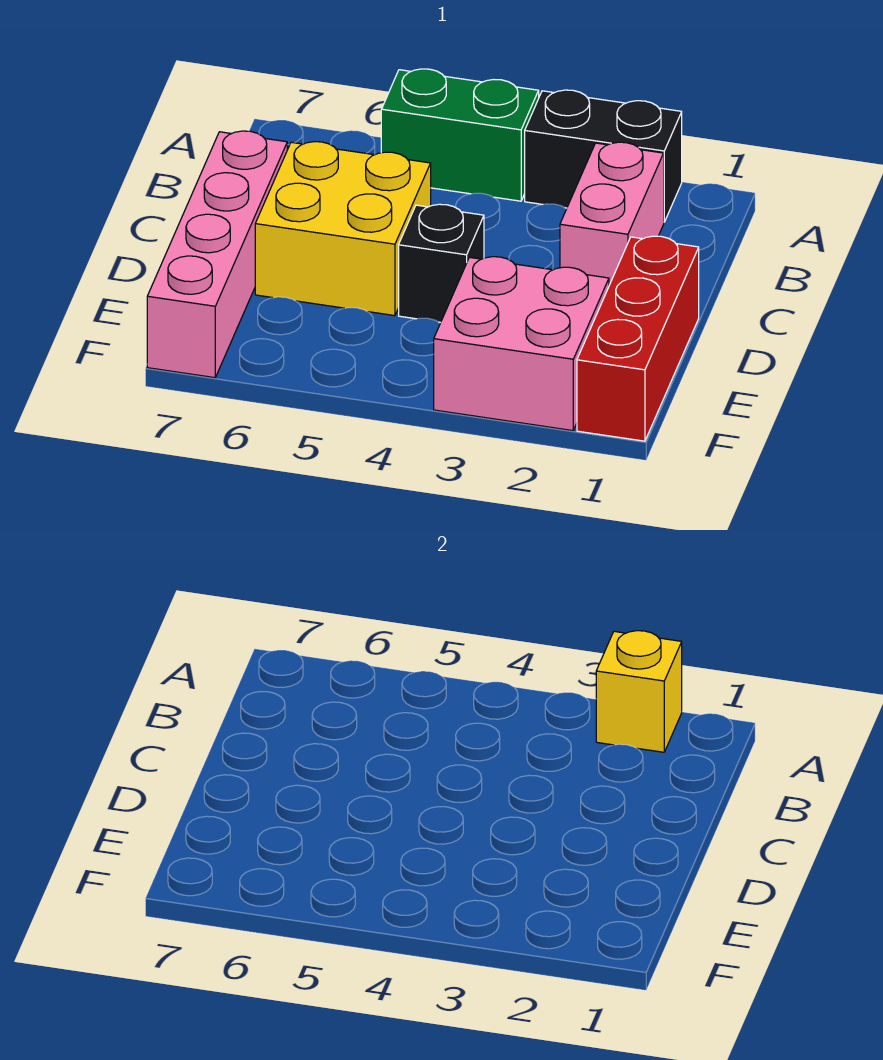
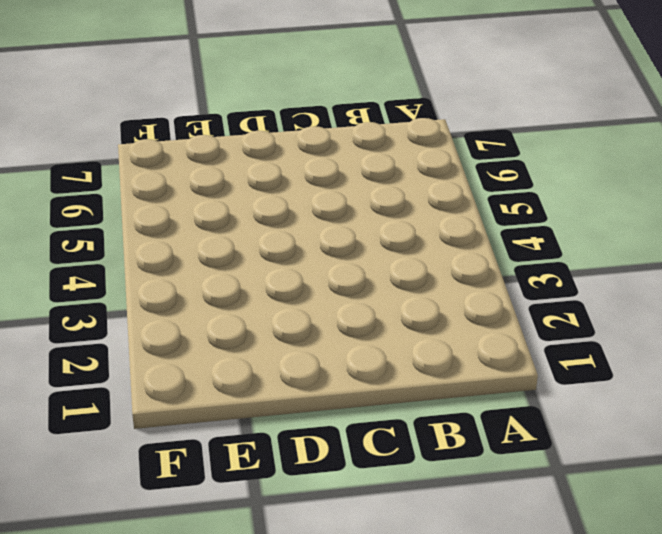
none -> black brick A2:A3 level 1
none -> green brick A4:A5 level 1

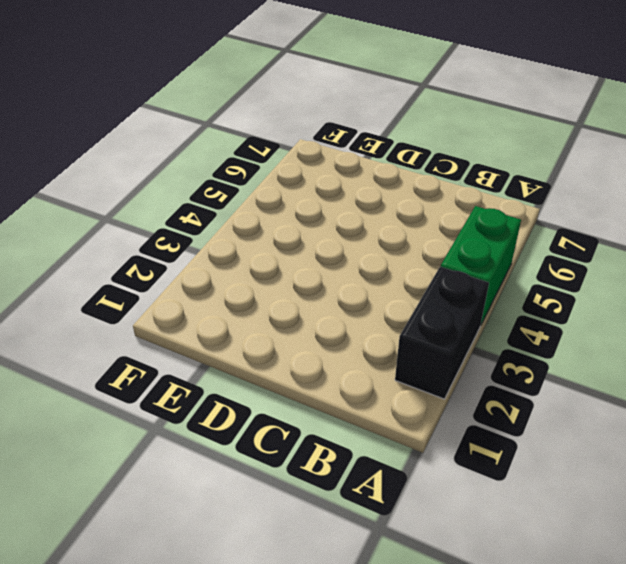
none -> pink brick B2:C2 level 1
none -> yellow brick C5:D6 level 1

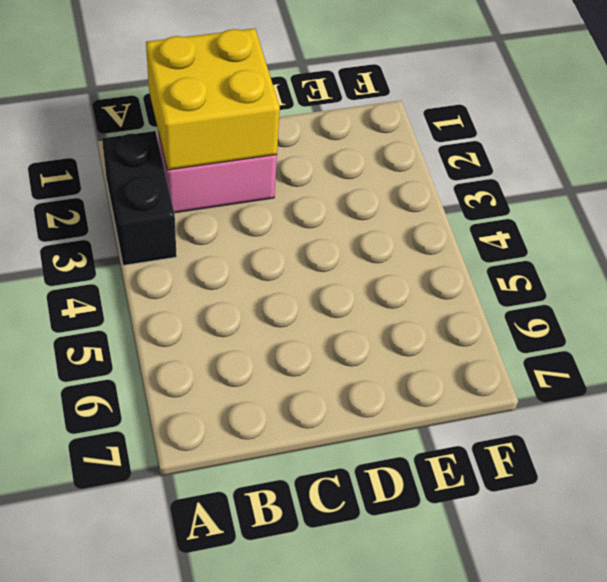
yellow brick B1:C2 level 2 -> yellow brick C5:D6 level 1
none -> green brick A4:A5 level 1
none -> pink brick C7:F7 level 1

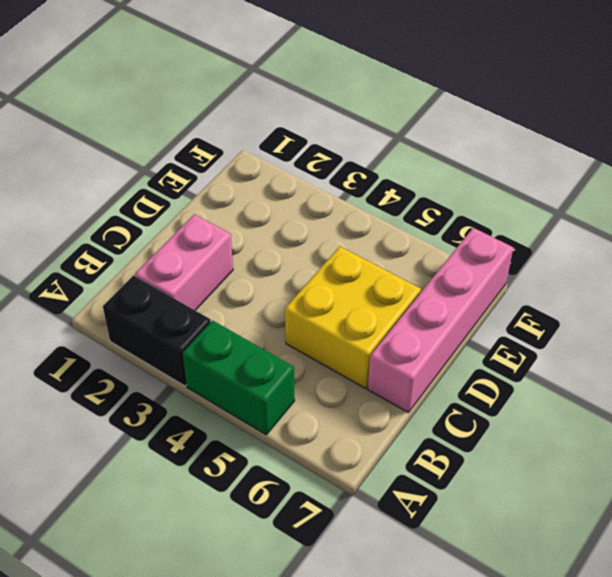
none -> red brick D1:F1 level 1
none -> black brick D4 level 1

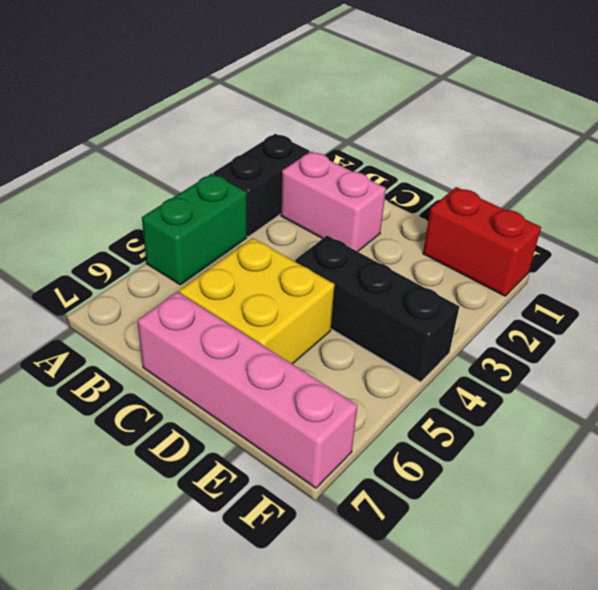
black brick D4:F4 level 1 -> black brick D4 level 1
red brick E1:F1 level 1 -> red brick D1:F1 level 1
none -> pink brick E2:F3 level 1
none -> yellow brick A2 level 2

